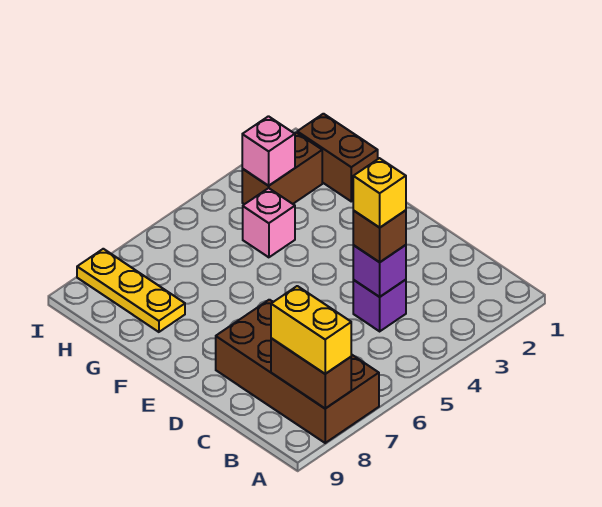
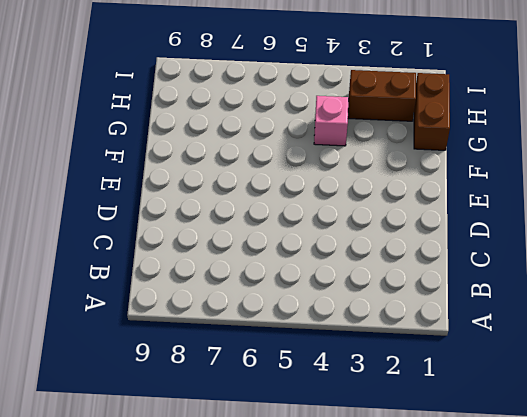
none -> brown brick A7:D8 level 1
none -> purple brick C4 level 1
none -> yellow plate G8:I8 level 1

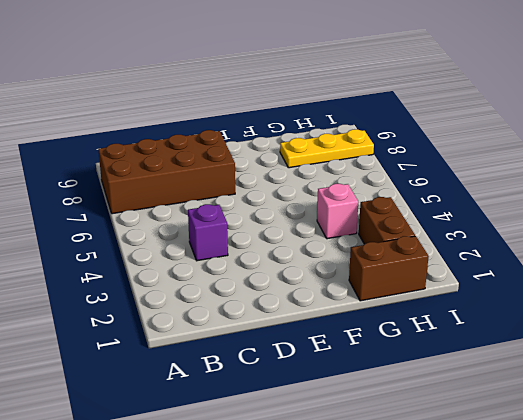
none -> brown brick A8:B8 level 2
none -> purple brick C4 level 2
none -> pink brick H3 level 2

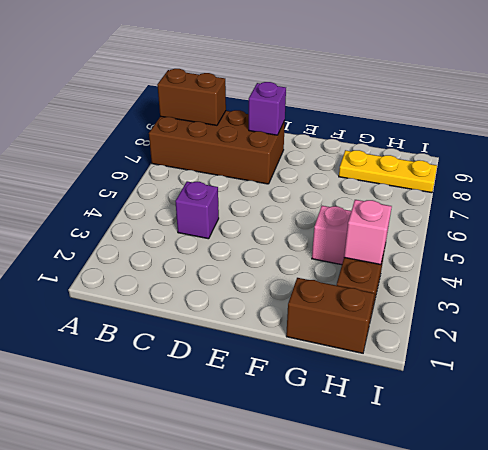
purple brick D8 level 2 -> purple brick C4 level 2
none -> yellow brick A8:B8 level 3
none -> brown brick C4 level 3
none -> yellow brick C4 level 4

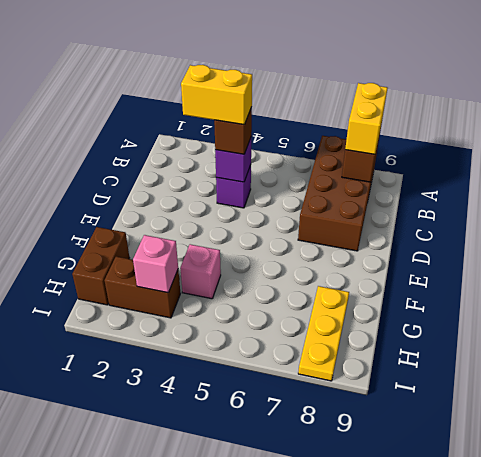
yellow brick C3:C4 level 4 -> yellow brick C4 level 4

